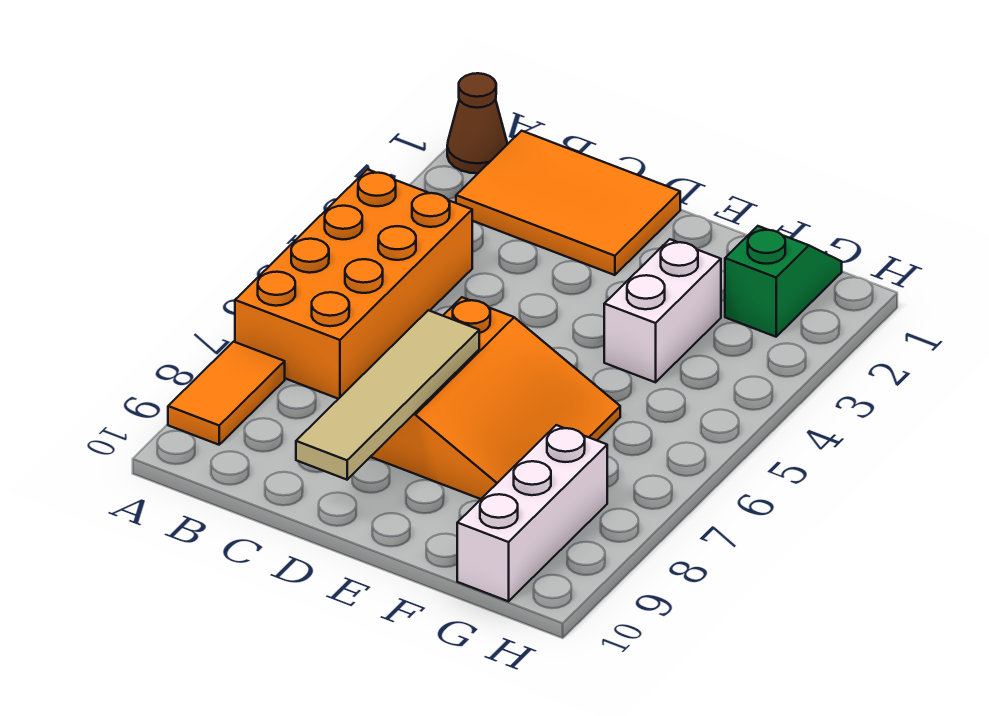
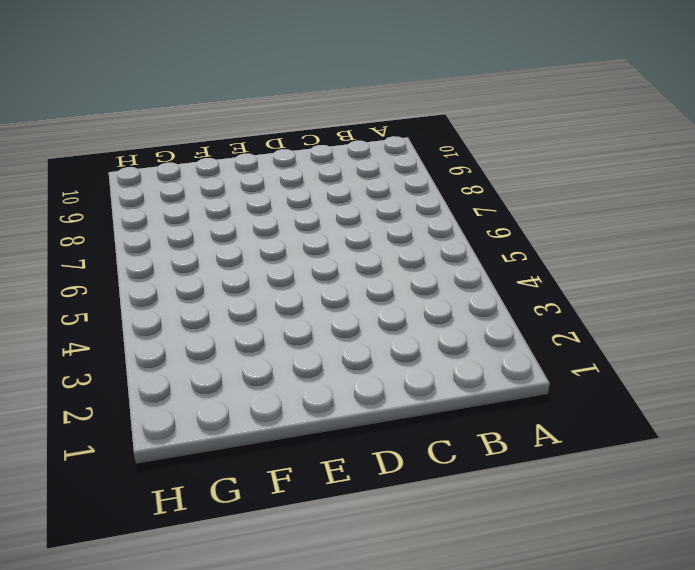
none -> brown cone A1 level 1
none -> orange brick A4:B7 level 1

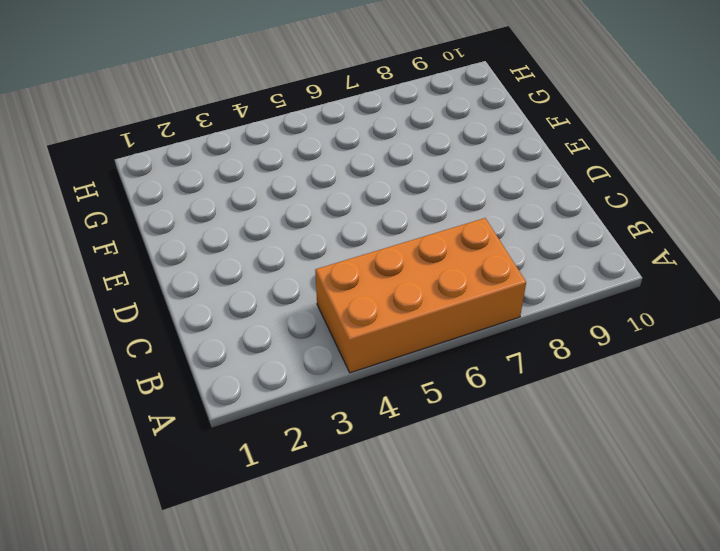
none -> brown cone A1 level 1
none -> orange tile A8:A9 level 1

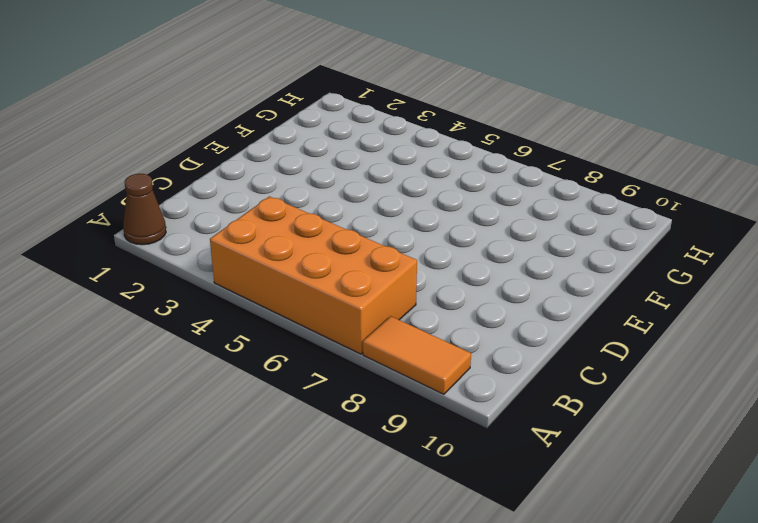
none -> orange tile B1:D2 level 1
none -> orange slope D6:F8 level 1 top D

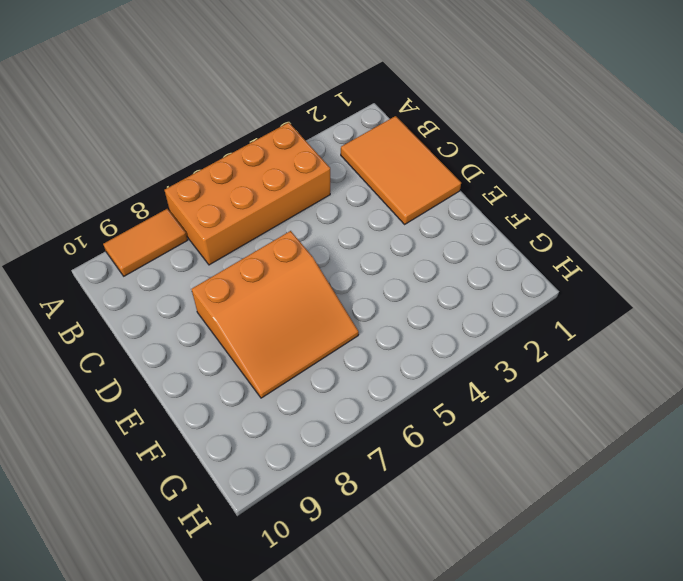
none -> brown cone A1 level 1
none -> white brick F3:F4 level 1

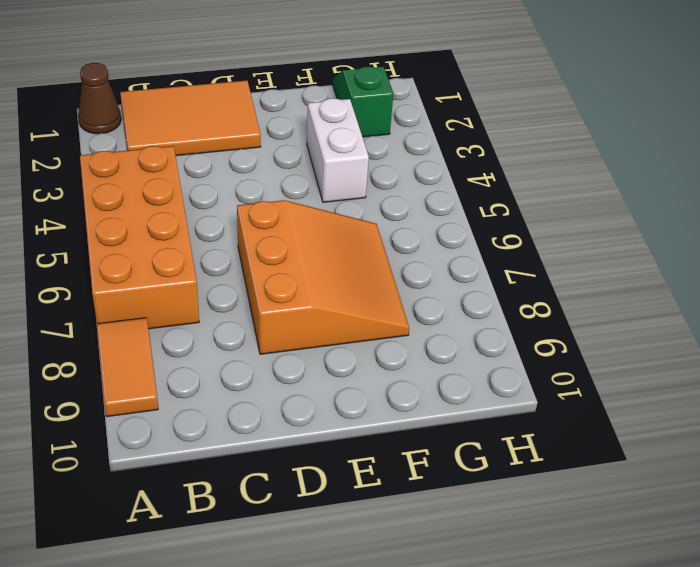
none -> white brick G8:G10 level 1
none -> tan tile D7:D10 level 2

